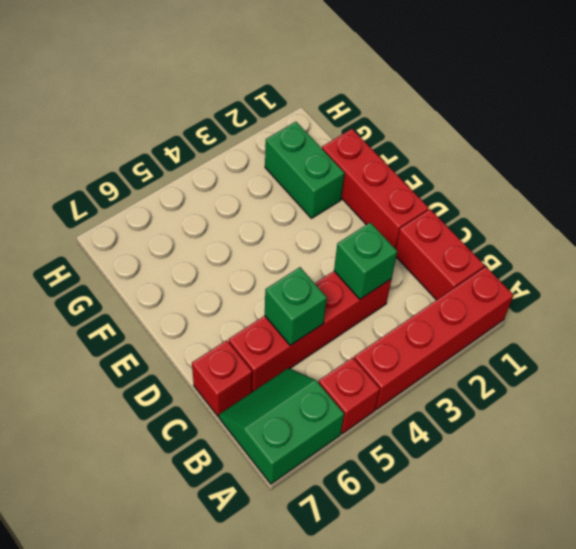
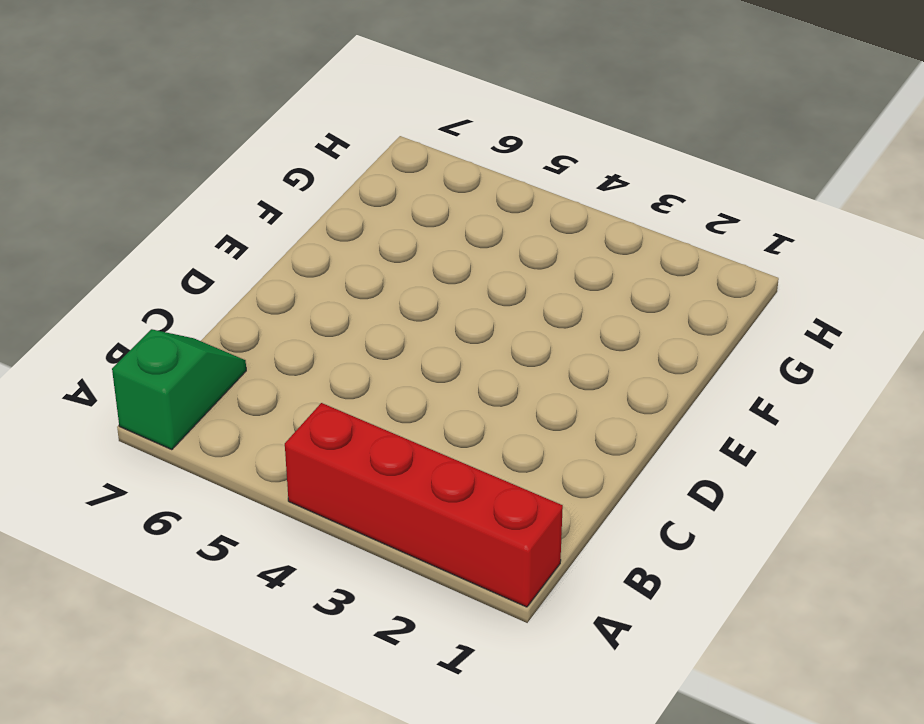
green slope A7:B7 level 1 top A -> green slope A6:B7 level 1 top A
none -> red brick A5 level 1
none -> red brick B1:C1 level 1

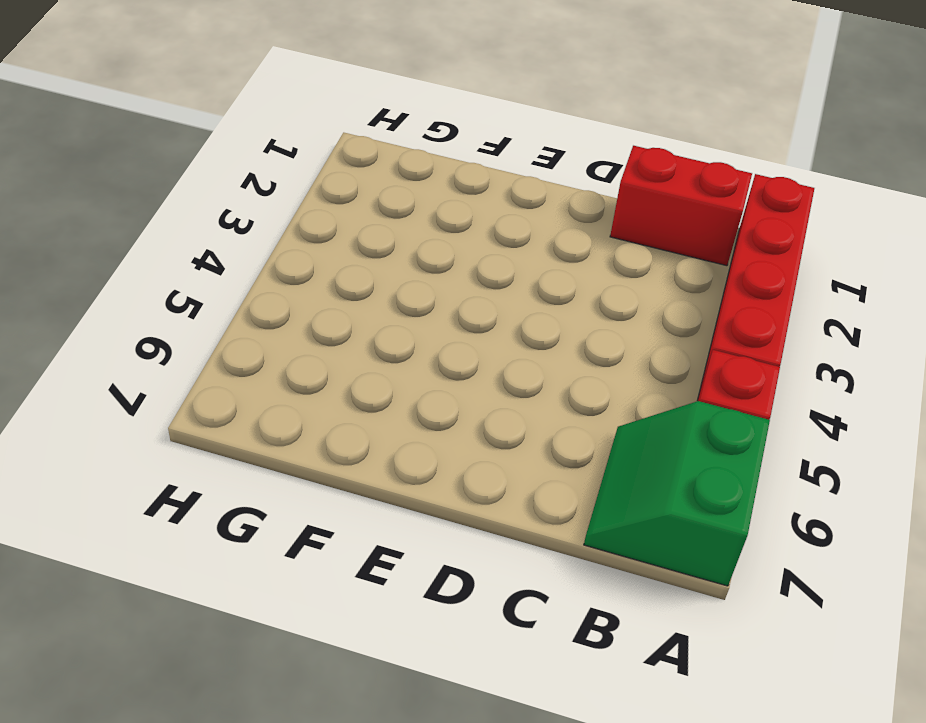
none -> red brick C3:C6 level 1
none -> red brick C7 level 1

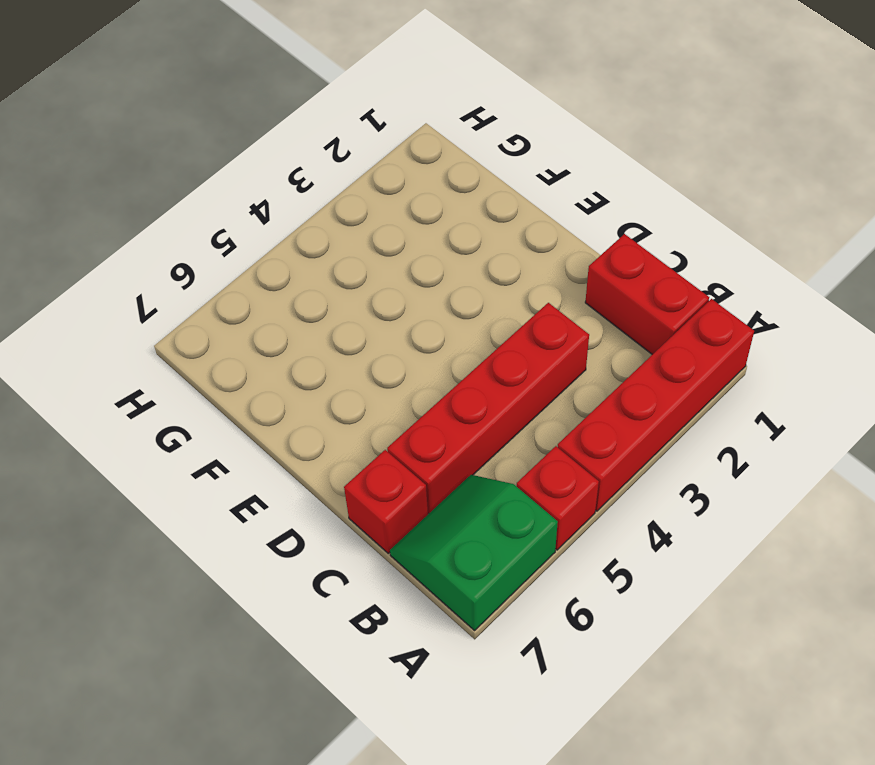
none -> red brick D1:F1 level 1
none -> green brick F2:G2 level 1

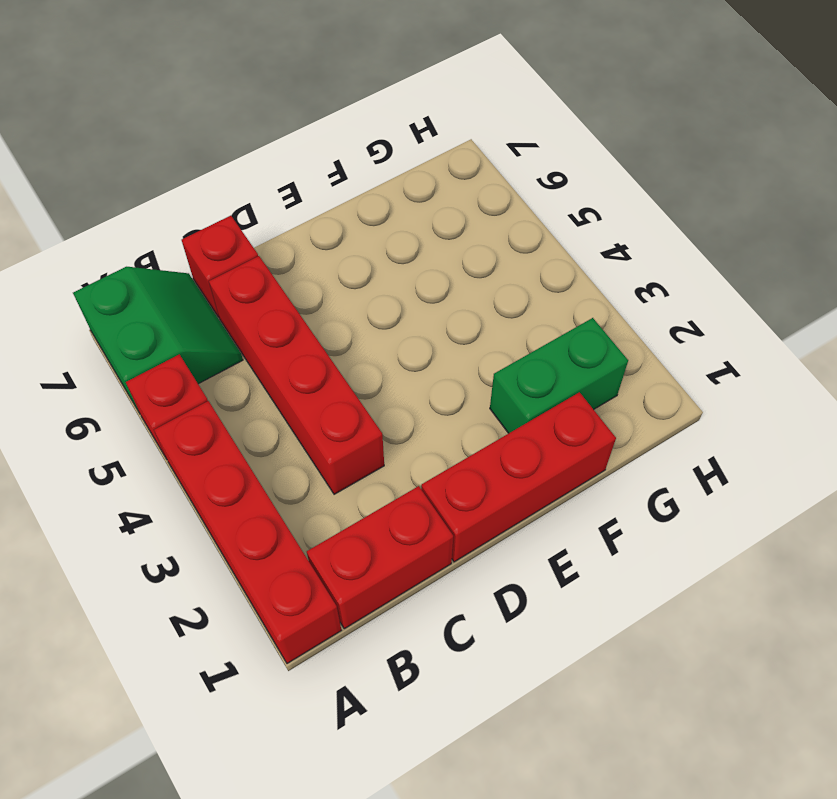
none -> green brick C3 level 2
none -> green brick C5 level 2

